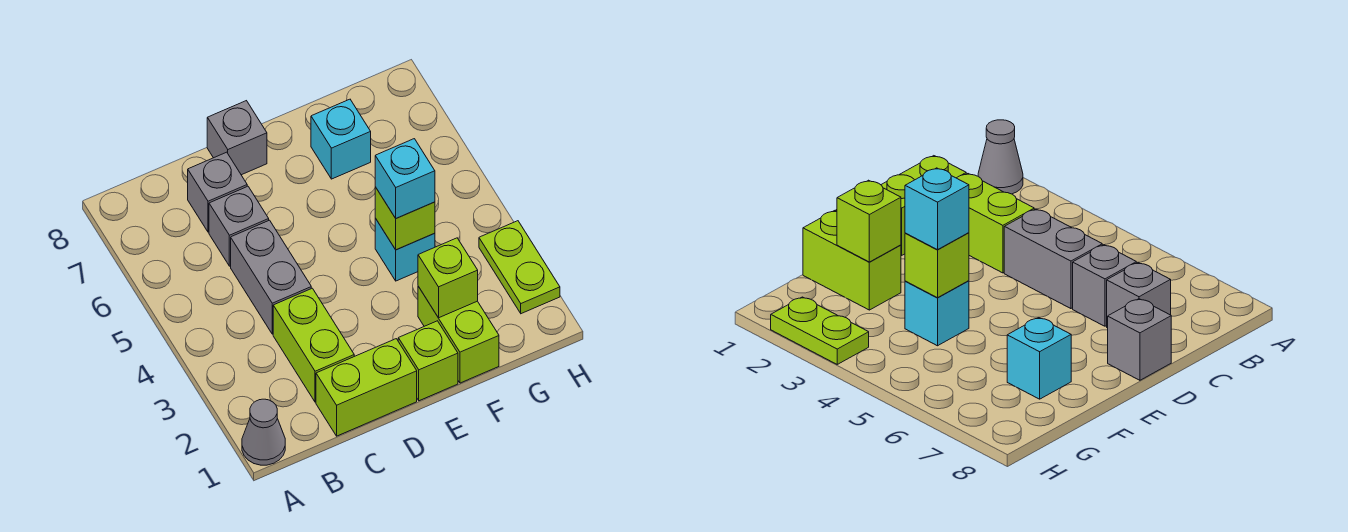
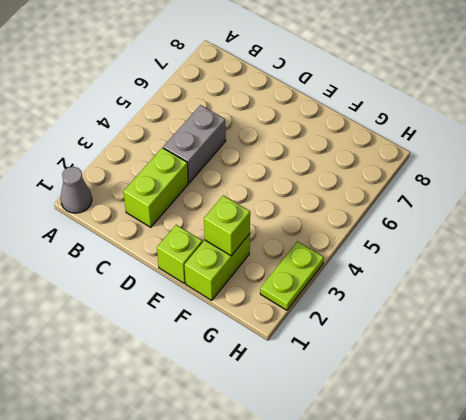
none -> lime brick C1:D1 level 1
none -> grey brick C6 level 1
none -> grey brick C7 level 1

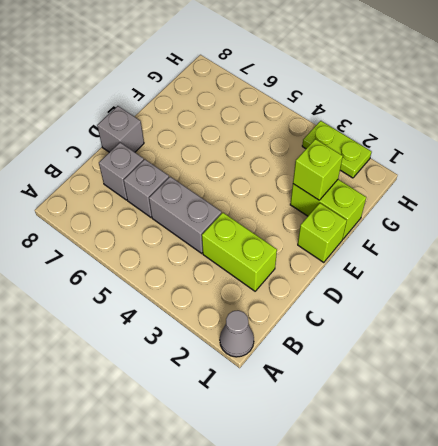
none -> lime brick C1:D1 level 1
none -> cyan brick F4 level 1
none -> cyan brick F7 level 1

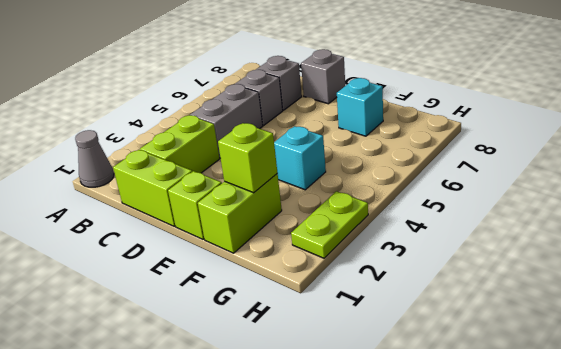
none -> lime brick F4 level 2
none -> cyan brick F4 level 3

